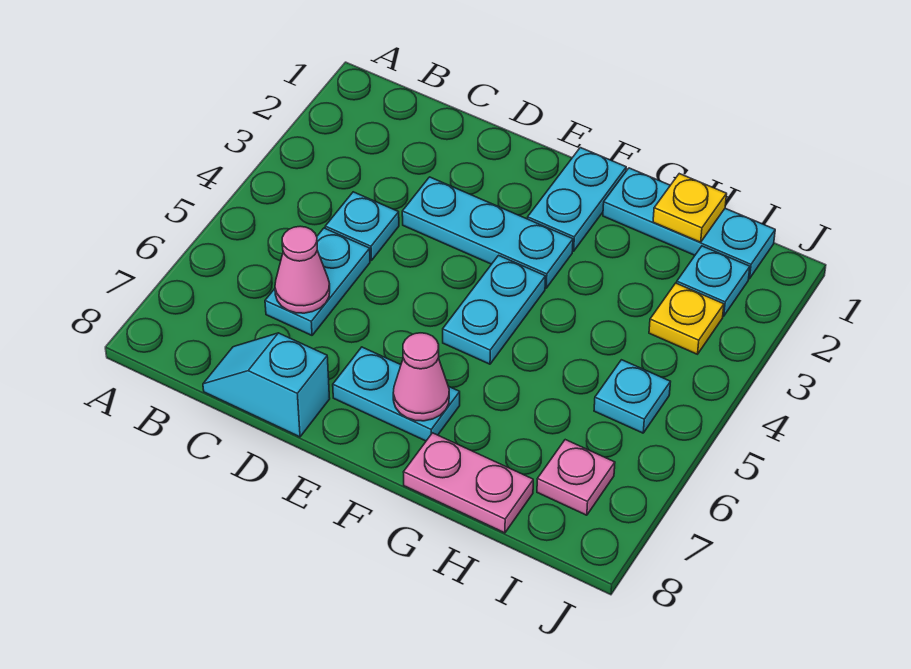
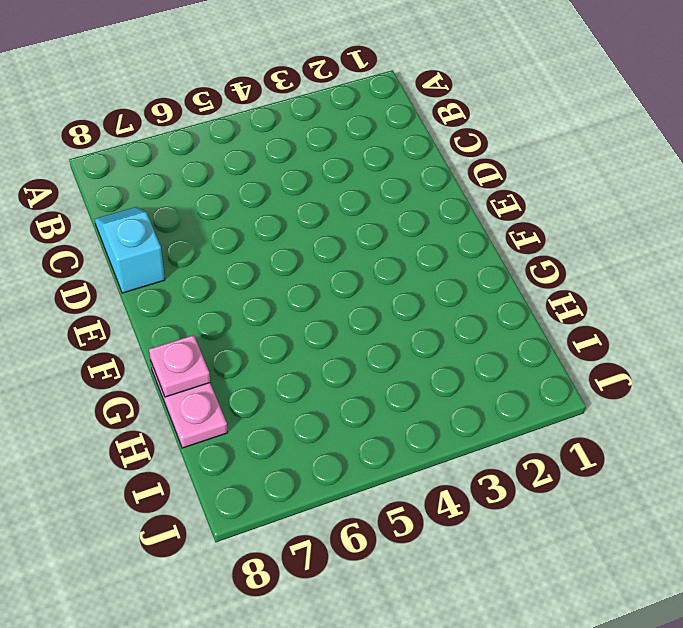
pink plate G8 level 2 -> pink plate I7 level 1
none -> cyan plate C4 level 1
none -> cyan plate C5:C6 level 1
none -> cyan plate D3:F3 level 1

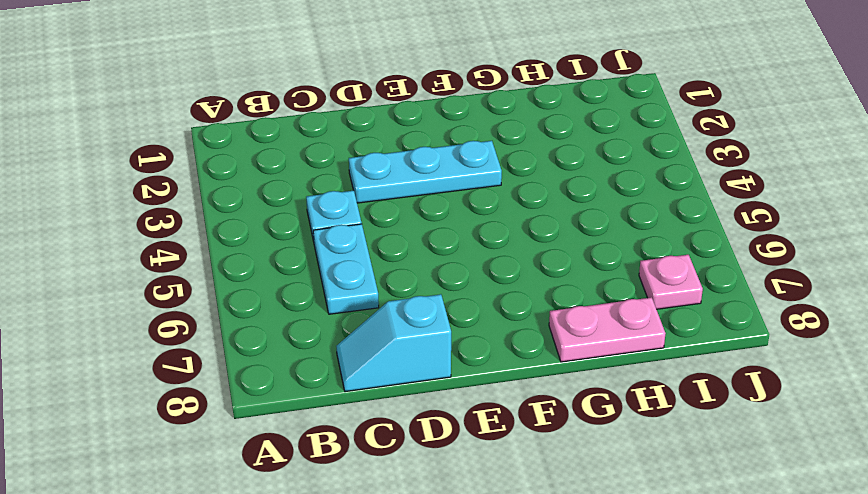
none -> cyan plate E7:F7 level 1
none -> cyan plate F1:F2 level 1
none -> cyan plate F4:F5 level 1

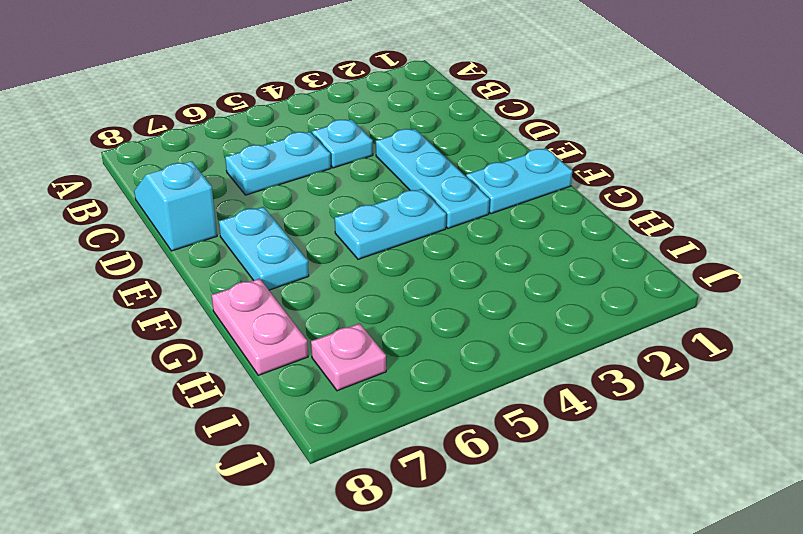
none -> cyan plate G1:I1 level 1
none -> cyan plate I2 level 1
none -> yellow plate I3 level 1

